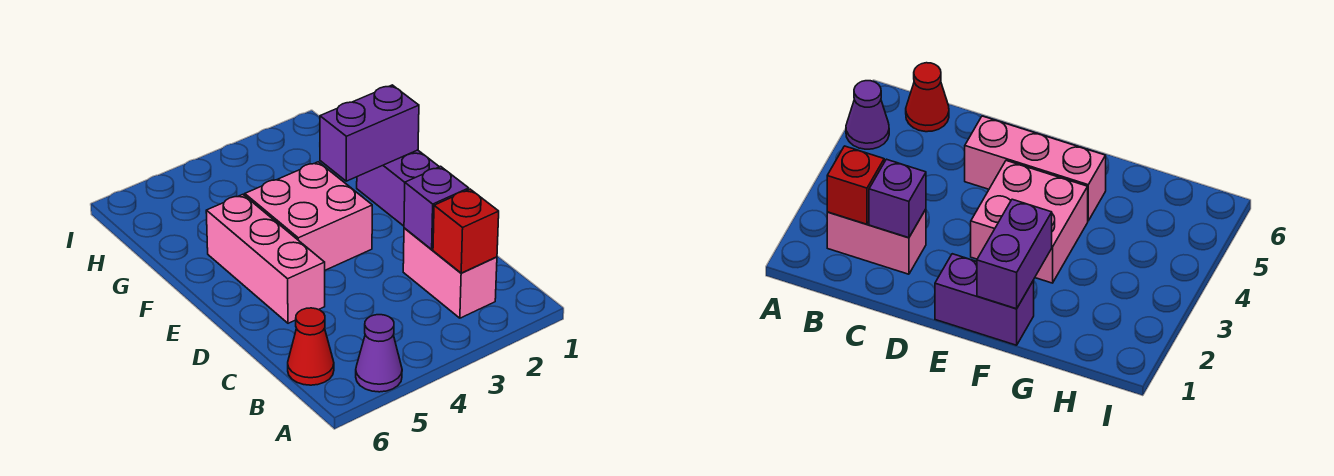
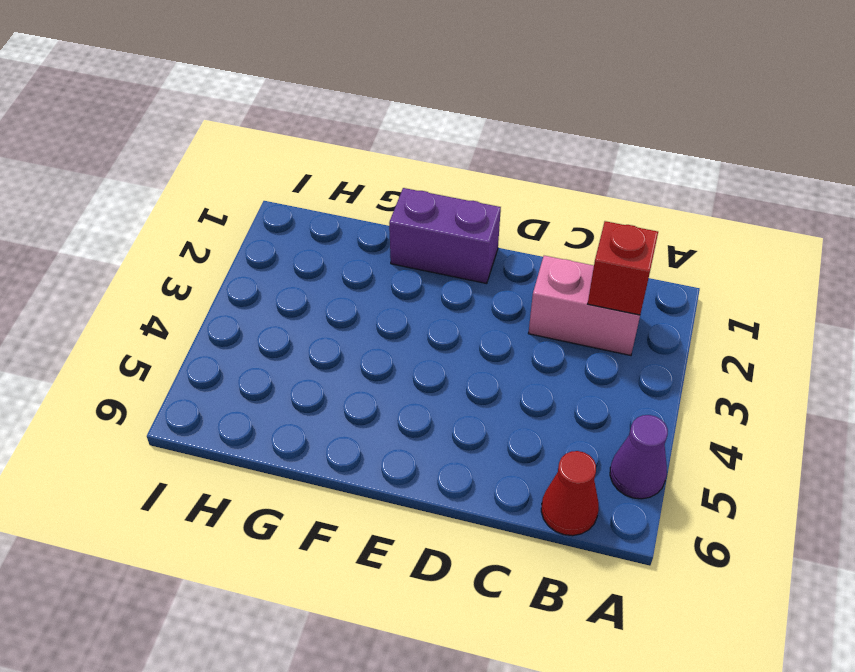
none -> pink brick D5:F5 level 1
none -> pink brick E3:F4 level 1

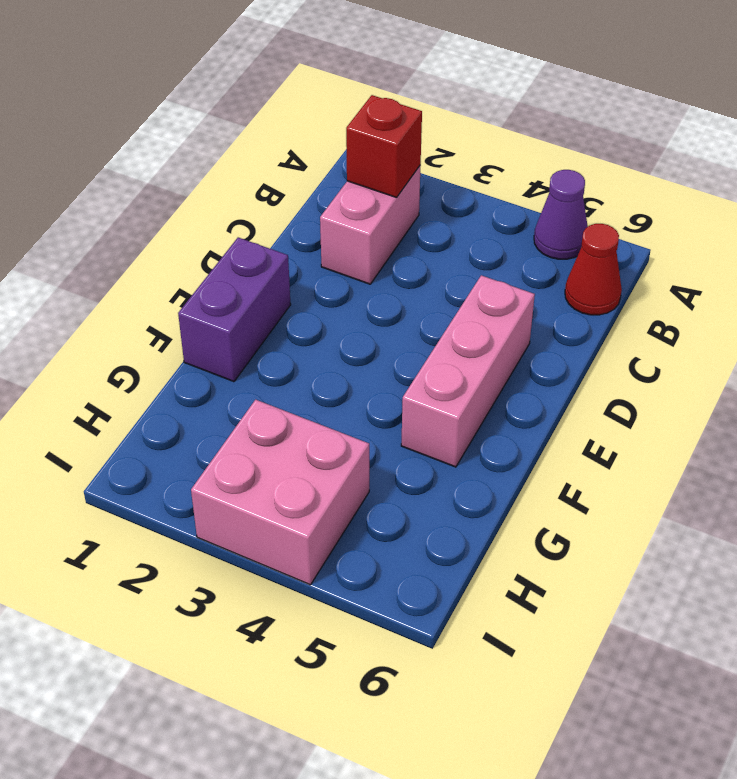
pink brick H3:I4 level 1 -> pink brick E3:F4 level 1
none -> purple brick C2 level 2
none -> purple brick F1:F2 level 2

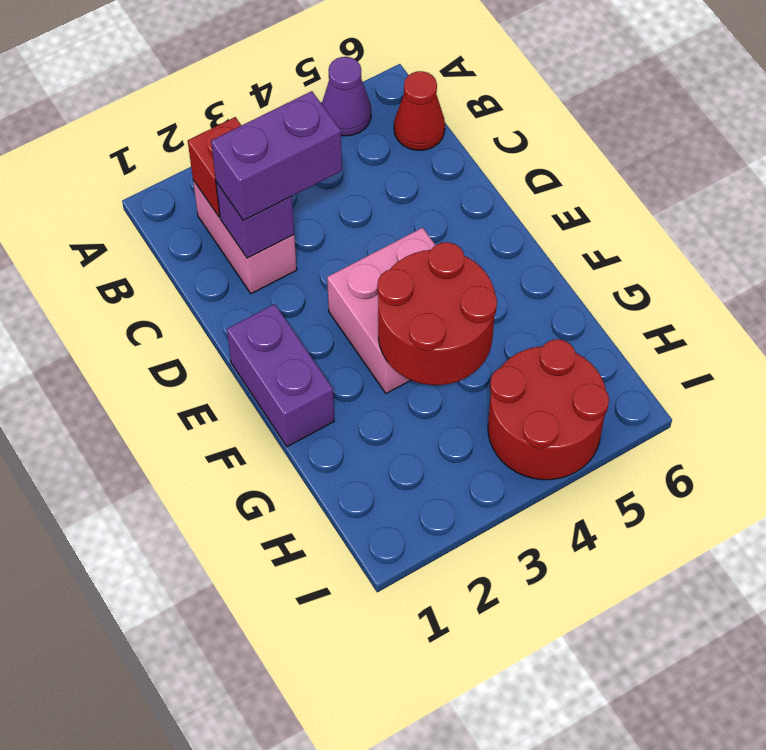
purple brick C2:C3 level 3 -> purple brick F1:F2 level 2
red round brick F3:G4 level 2 -> none
red round brick H4:I5 level 1 -> none
none -> pink brick D5:F5 level 1

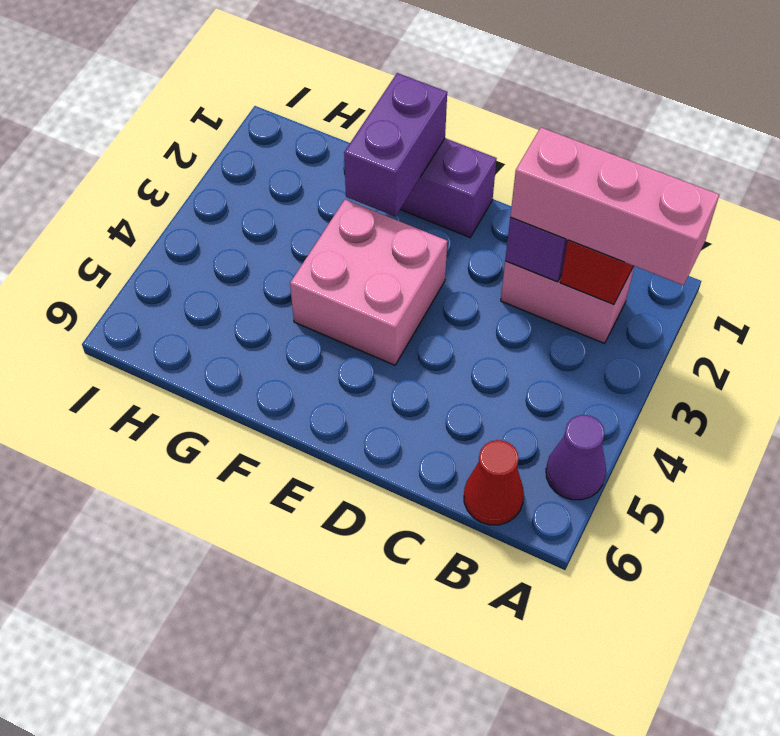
pink brick A2:C2 level 3 -> pink brick D5:F5 level 1

